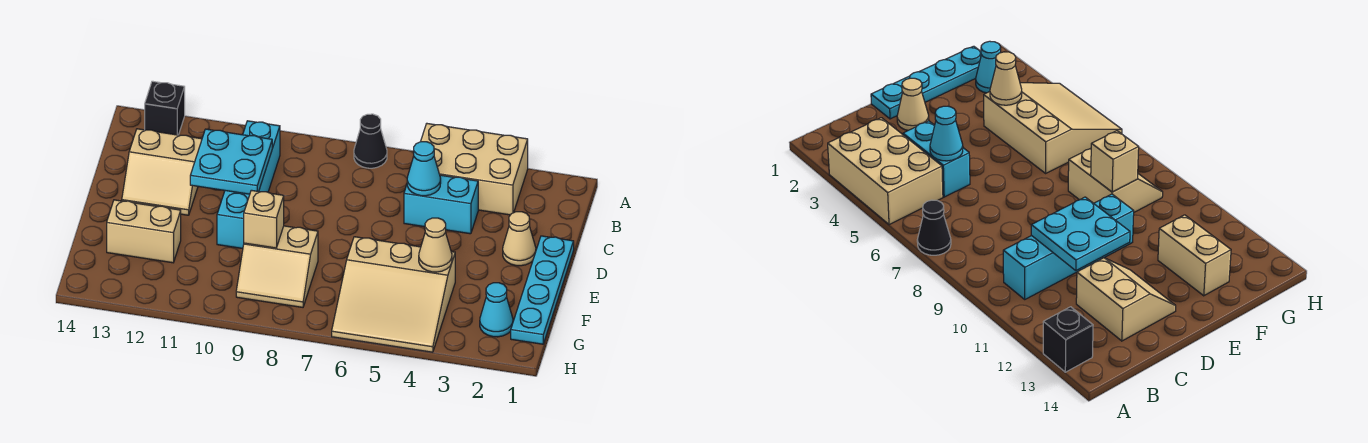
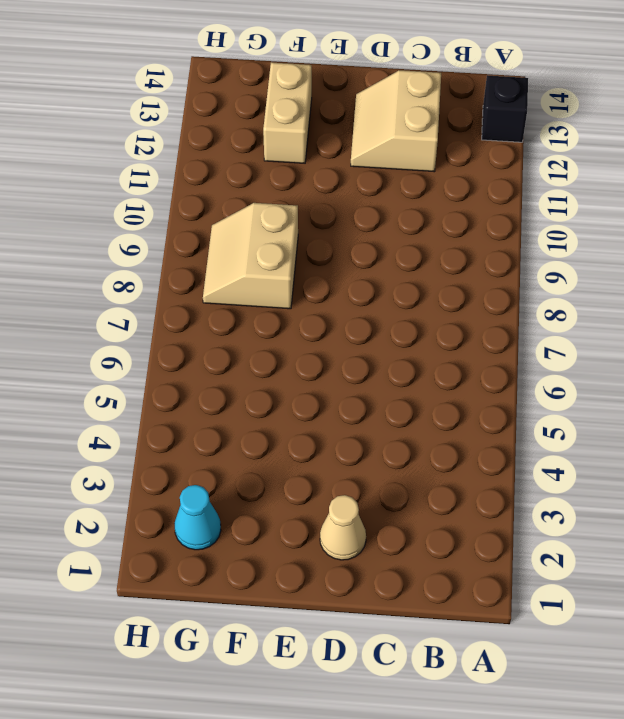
none -> tan brick A3:B5 level 1
none -> black cone A7 level 1
none -> cyan brick B10:E10 level 1

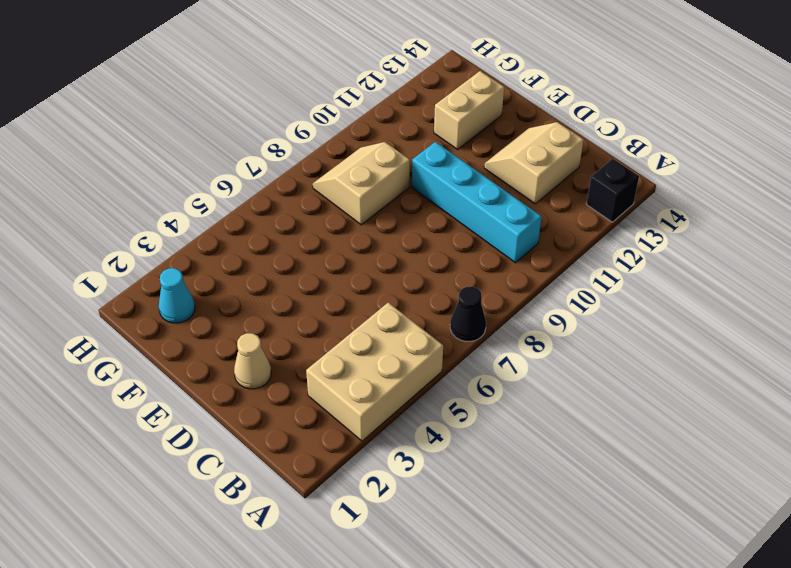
none -> cyan brick C4:C5 level 1
none -> cyan plate D1:G1 level 1
none -> tan slope F4:H6 level 1 top F

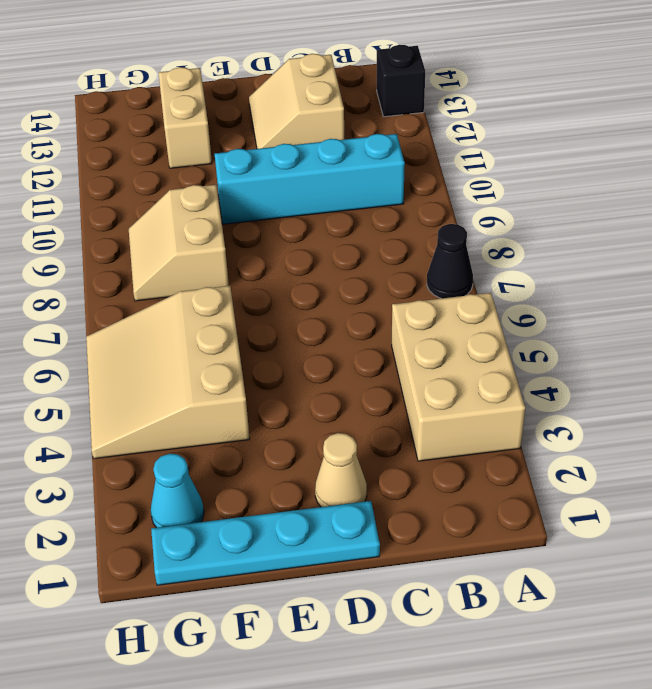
none -> cyan brick C4:C5 level 1
none -> cyan cone C5 level 2
none -> cyan plate C10:D11 level 2

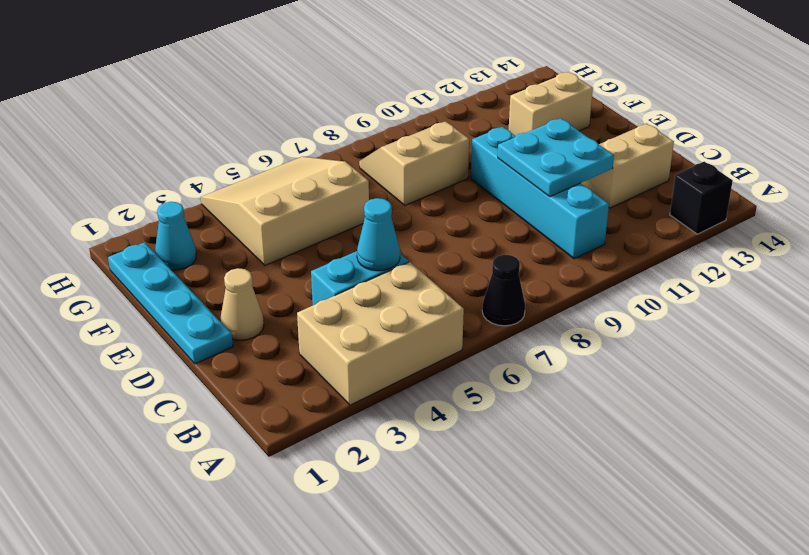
none -> tan cone F4 level 2
none -> tan brick F9 level 2

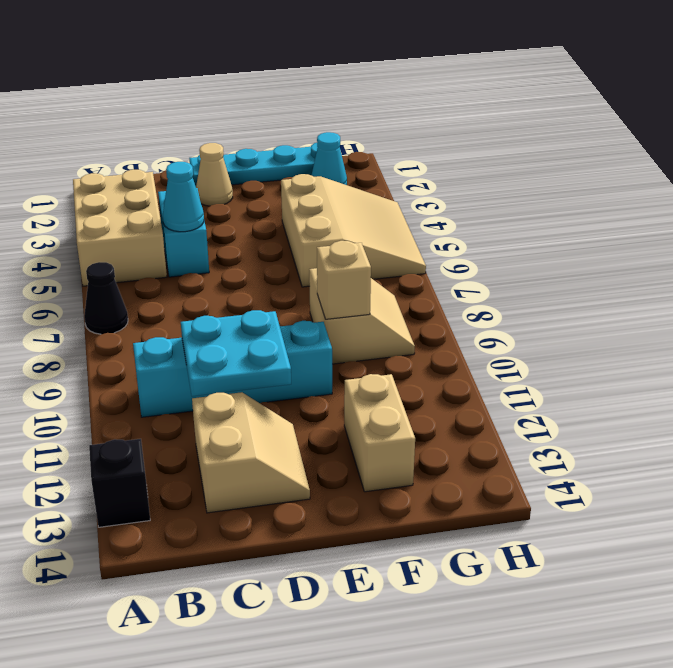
none -> tan cone F4 level 2

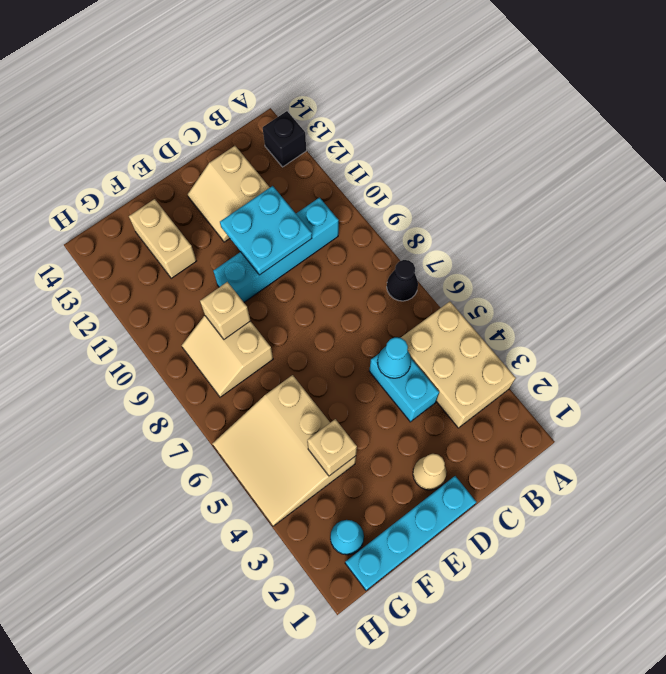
tan brick F4 level 2 -> tan cone F4 level 2

